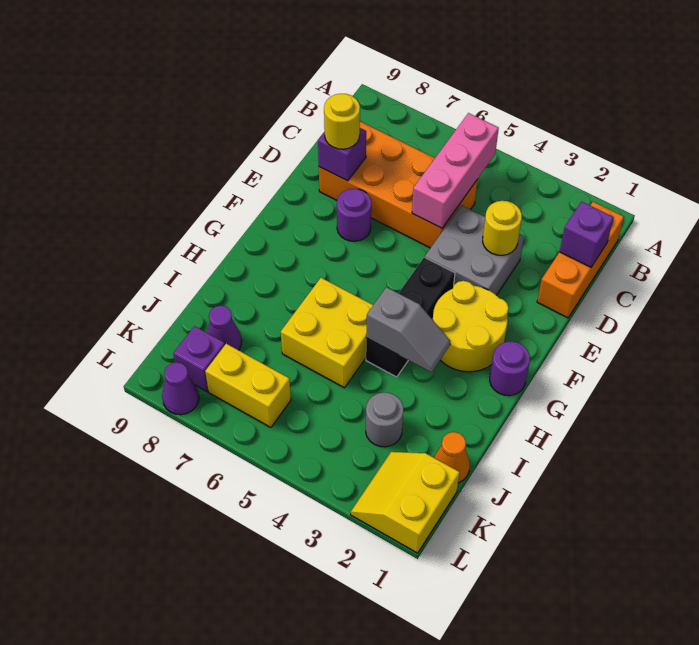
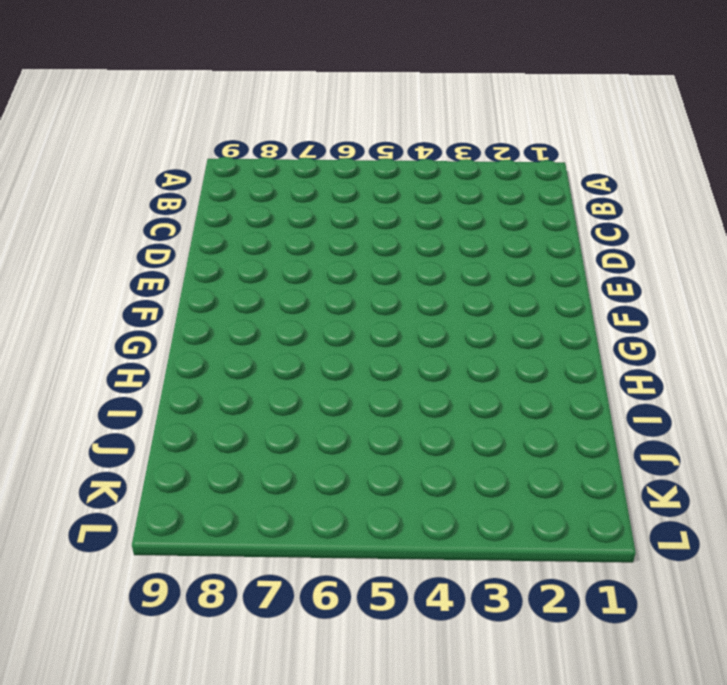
none -> orange brick B1:D1 level 1
none -> orange brick C5:D8 level 1
none -> grey brick D3:E4 level 1

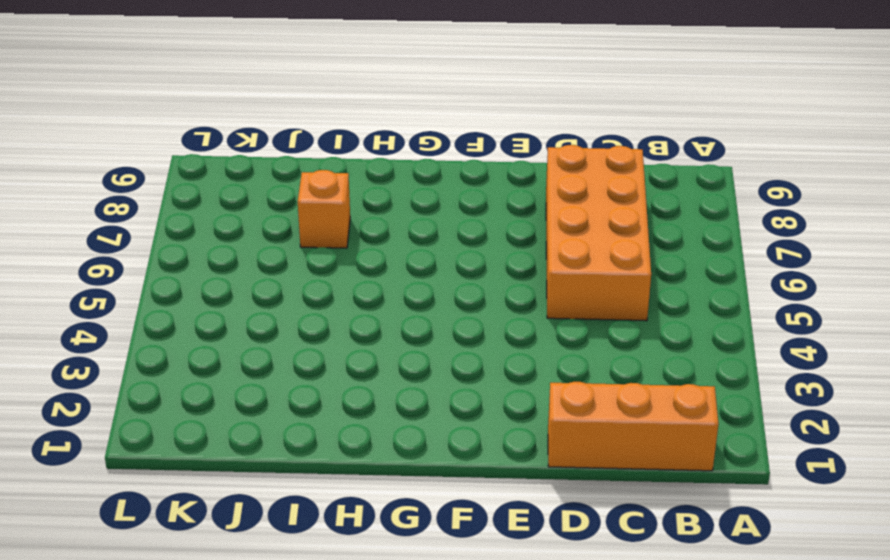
orange brick I7 level 1 -> none
none -> grey brick D3:E4 level 1
none -> purple round brick E7 level 1
none -> yellow round brick F2:G3 level 1

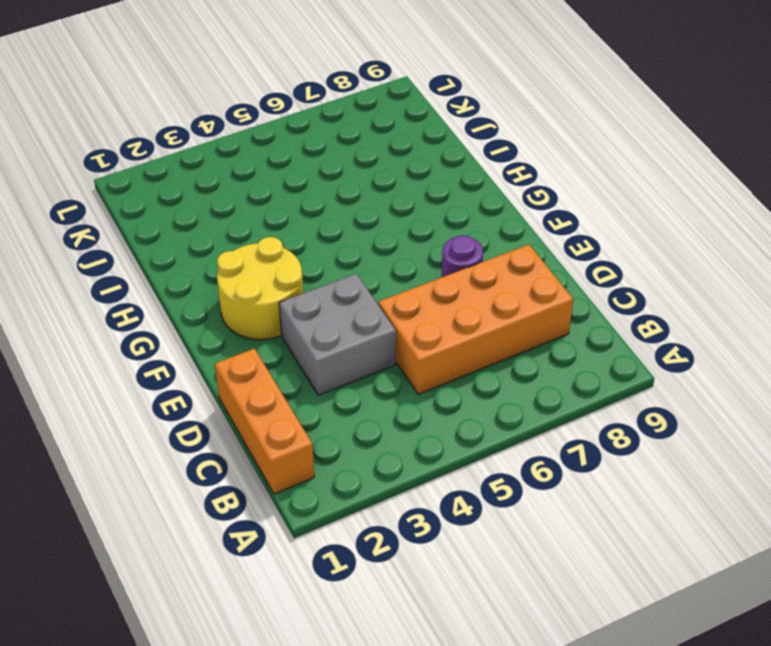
none -> black brick F4:H4 level 1
none -> purple round brick G1 level 1
none -> yellow brick H5:I6 level 1

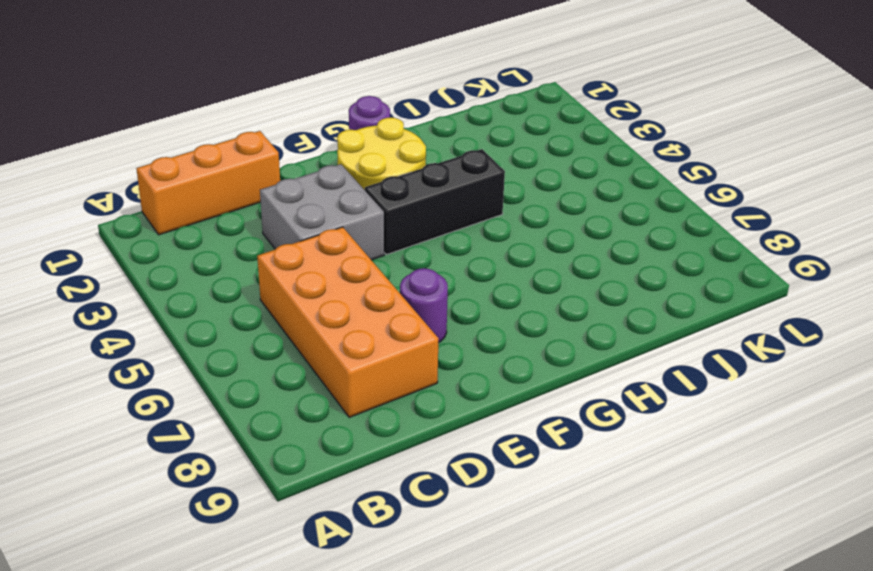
none -> yellow brick H5:I6 level 1
none -> orange cone J1 level 1
none -> grey round brick J3 level 1

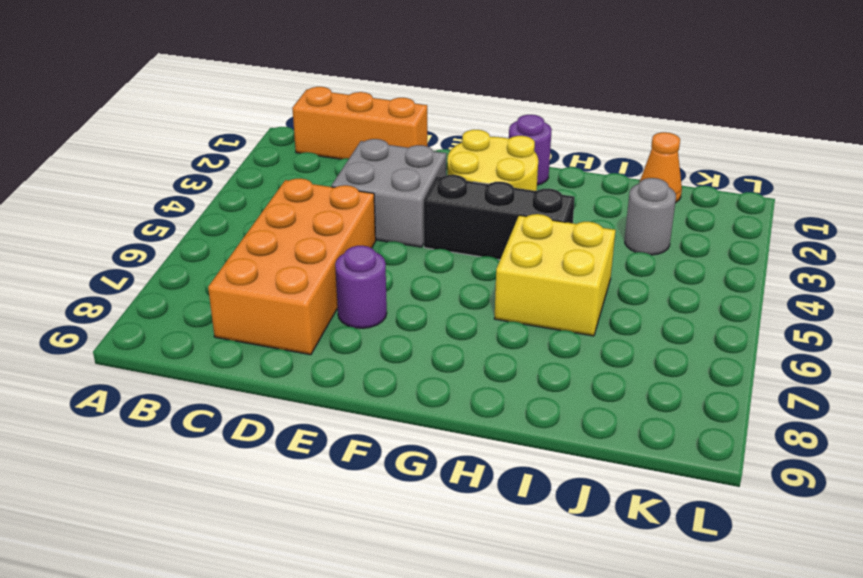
none -> purple cone J8 level 1
none -> yellow slope K1:L2 level 1 top 1
none -> yellow brick K6:K7 level 1

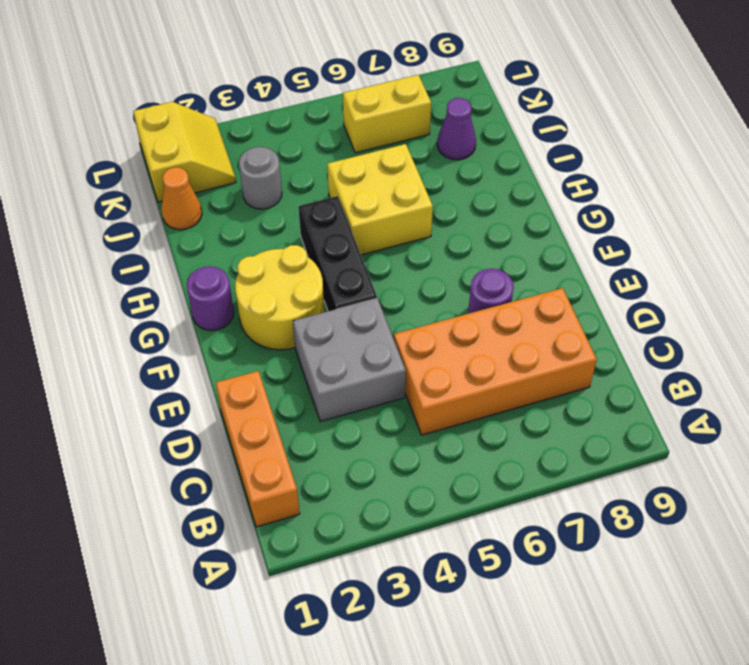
none -> purple brick K8 level 1
none -> purple cone L8 level 1
none -> pink brick B5:D5 level 2

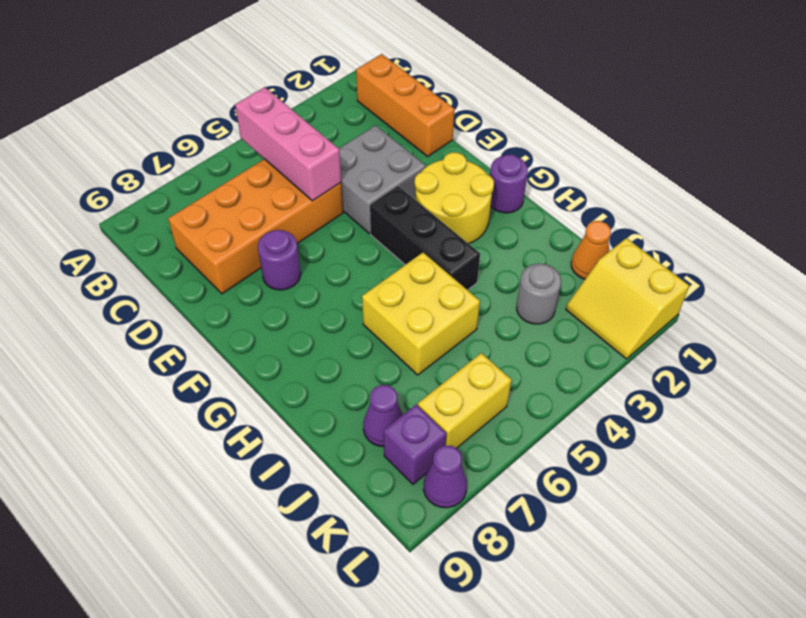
none -> purple brick C1 level 2
none -> yellow round brick D3 level 2
none -> purple brick D8 level 2

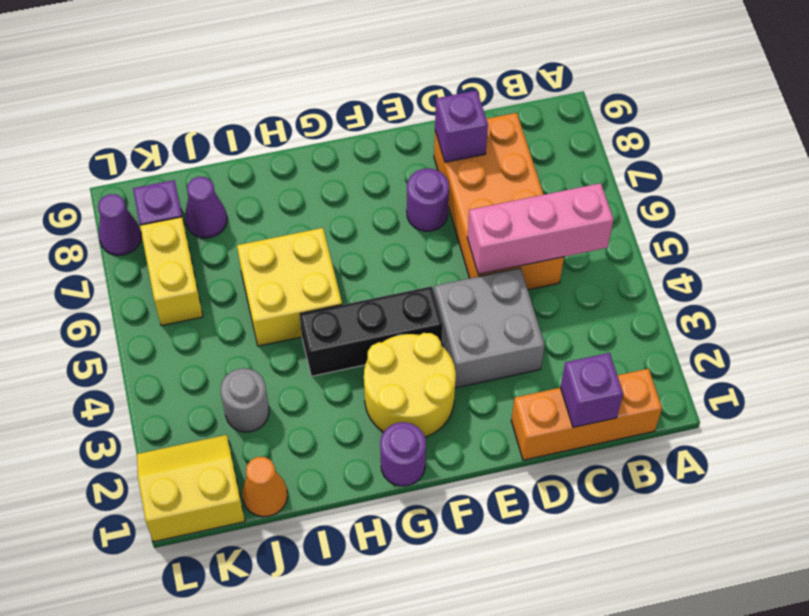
none -> yellow round brick D3 level 2
none -> grey slope H3:H4 level 2 top 4
none -> yellow round brick D8 level 3

